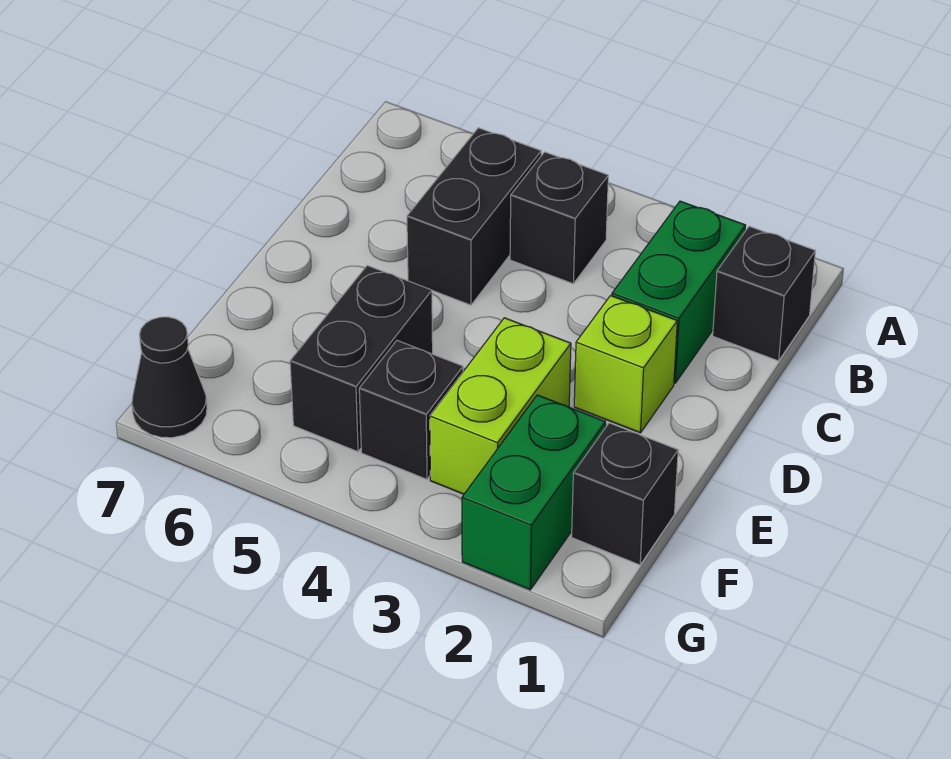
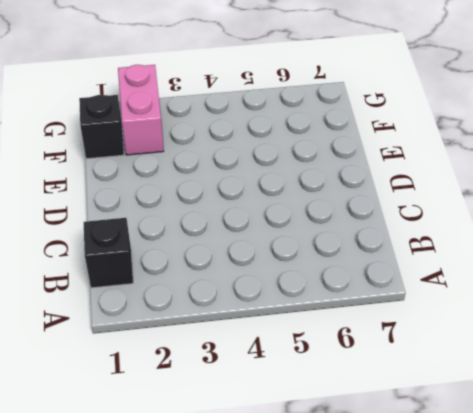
pink brick F2:G2 level 1 -> green brick F2:G2 level 1
none -> green brick B2:C2 level 1
none -> black brick B4 level 1

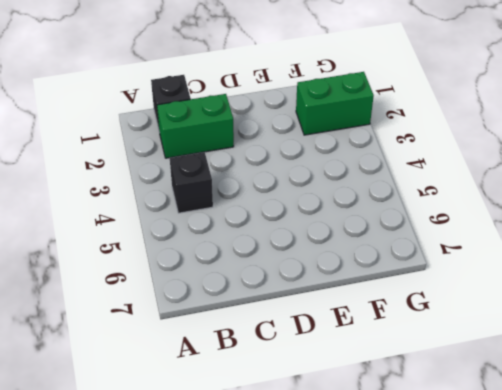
none -> black brick B5:C5 level 1
none -> lime brick D2 level 1

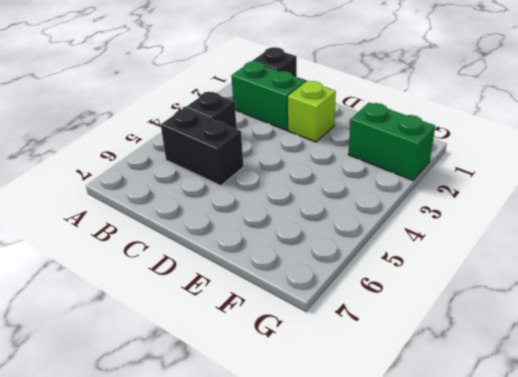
none -> lime brick E3:F3 level 1
none -> black brick E5:F5 level 1

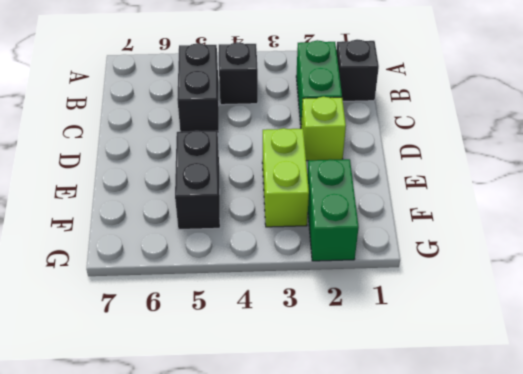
none -> black brick F1 level 1
none -> black brick F4 level 1

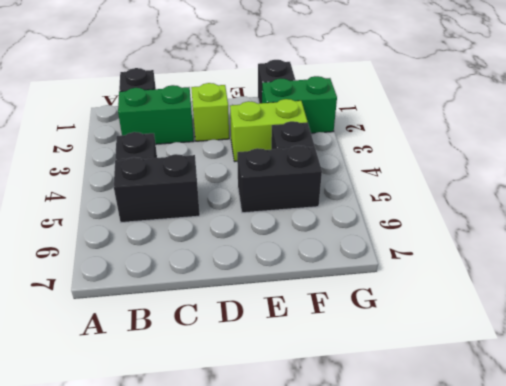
none -> black cone G7 level 1

